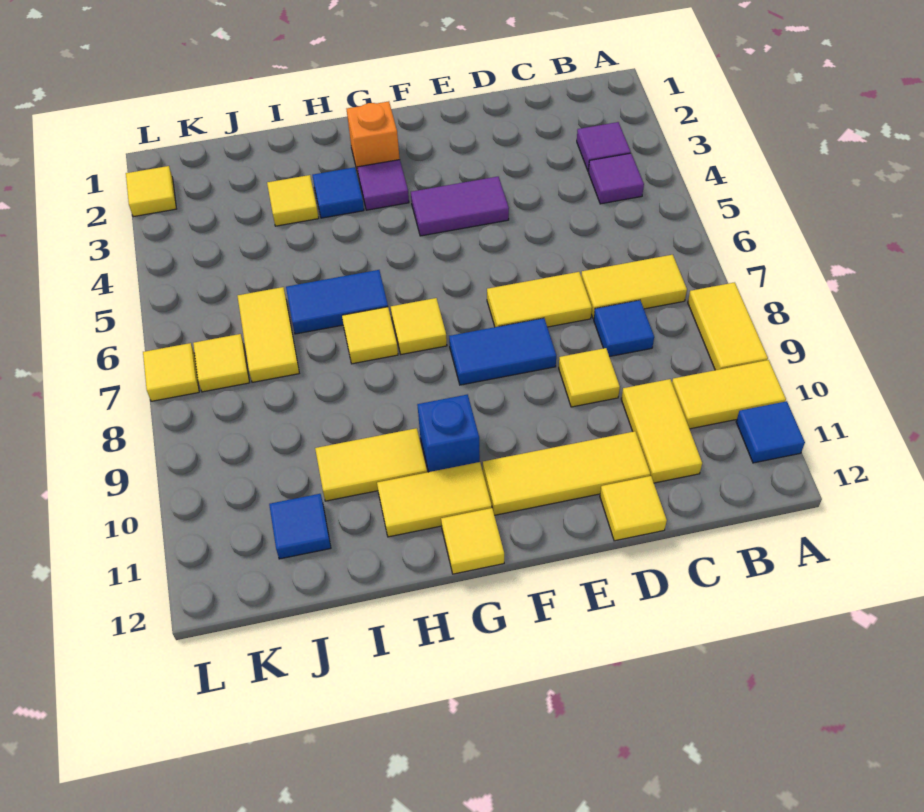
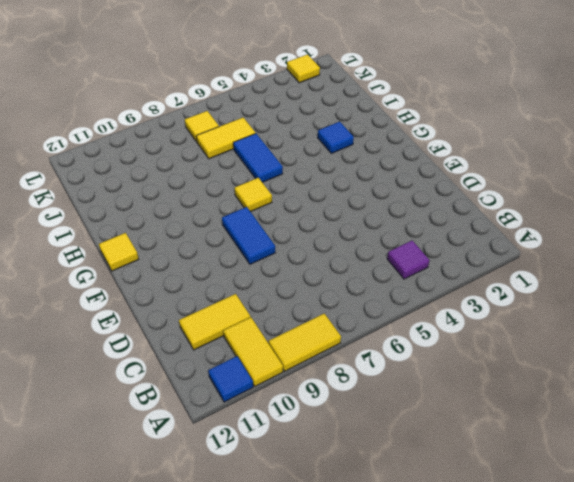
none -> purple tile B3 level 1
none -> yellow tile B7:C7 level 1
none -> blue tile C8 level 1
none -> yellow tile D7:E7 level 1

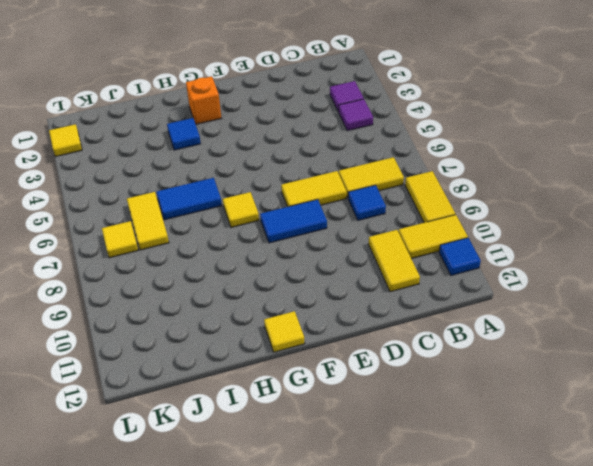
none -> yellow tile D9 level 1
none -> yellow tile D11:F11 level 1
none -> yellow tile D12 level 1
none -> purple tile E4:F4 level 1

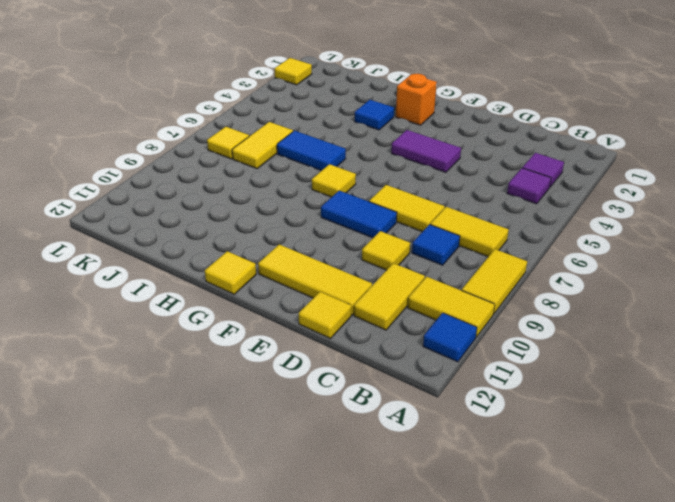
none -> purple tile G3 level 1
none -> blue brick G10 level 1
none -> yellow tile G11:H11 level 1
none -> yellow tile H7 level 1

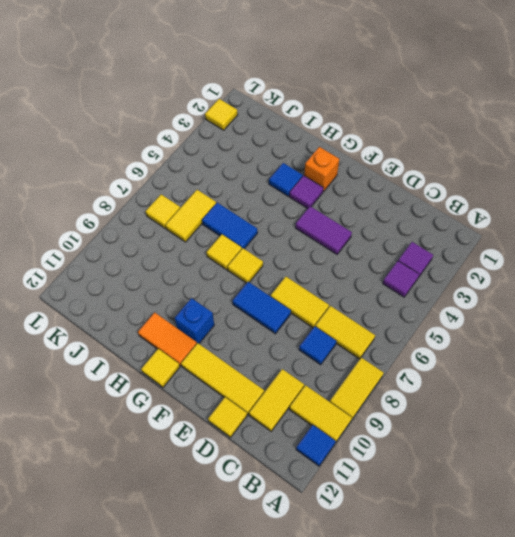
orange tile G11:H11 level 1 -> yellow tile G11:H11 level 1
none -> yellow tile D9 level 1
none -> yellow tile H10:I10 level 1
none -> yellow tile I3 level 1
none -> blue tile J11 level 1

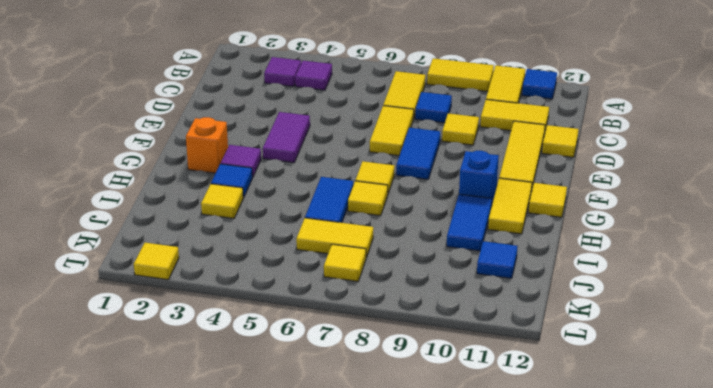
blue tile H10:I10 level 1 -> yellow tile H10:I10 level 1
none -> yellow tile L7 level 1

